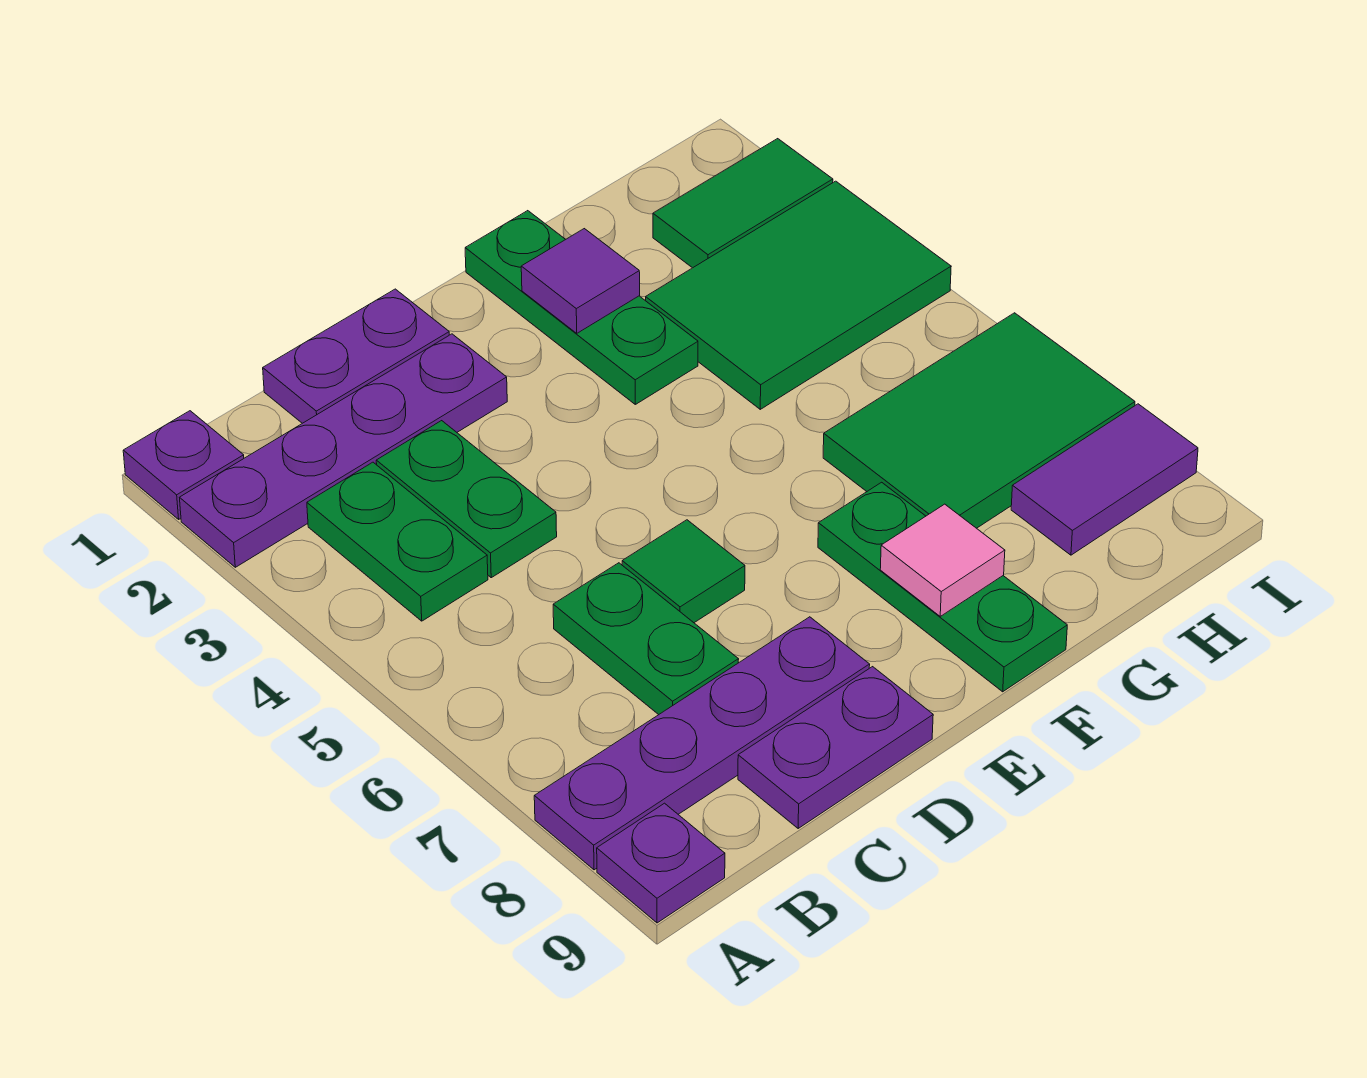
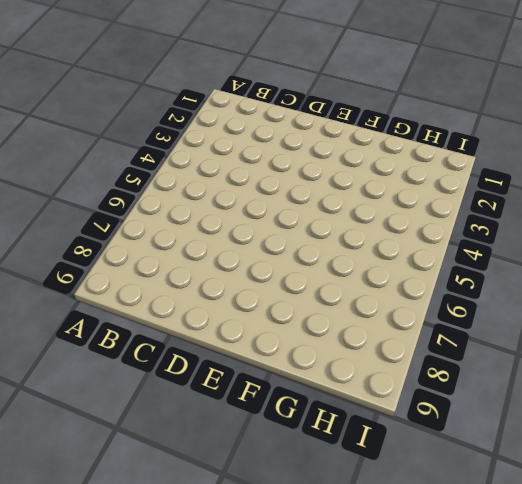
none -> purple plate A1 level 1
none -> purple plate A2:D2 level 1
none -> purple plate A8:D8 level 1

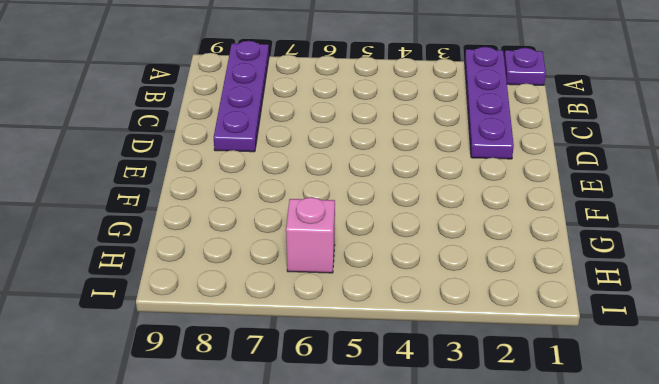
pink brick H6 level 1 -> green tile G6:I7 level 1
none -> purple plate A9 level 1
none -> green plate B3:B4 level 1
none -> purple plate C1:D1 level 1

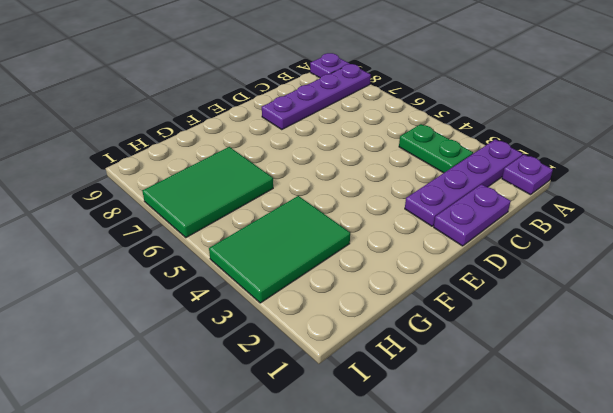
none -> green plate C3:C4 level 1
none -> green plate C6:C7 level 1
none -> purple plate C9:D9 level 1

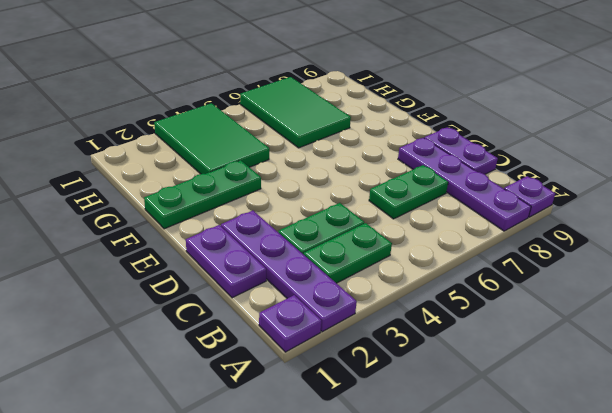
none -> green tile D6 level 1
none -> green plate F7:F9 level 1
none -> green tile H2:I2 level 1

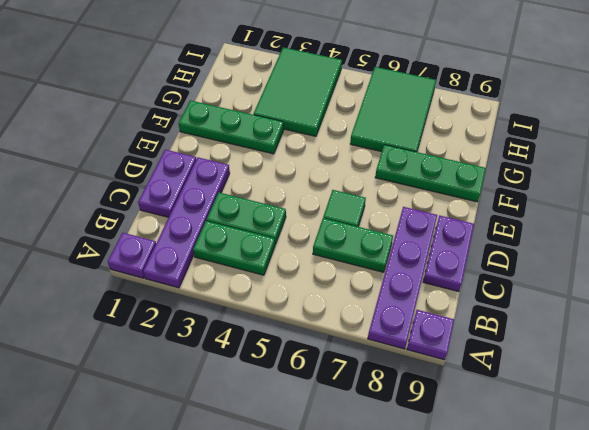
none -> green tile H2:I2 level 1
none -> purple tile H8:I8 level 1
none -> purple tile F2 level 2

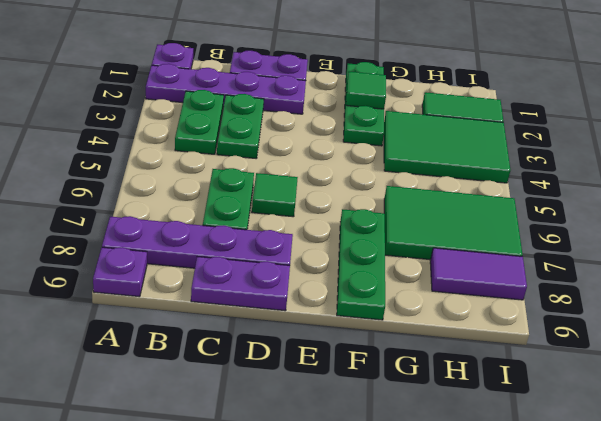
green tile F2 level 2 -> purple tile F2 level 2
none -> pink tile F8 level 2

